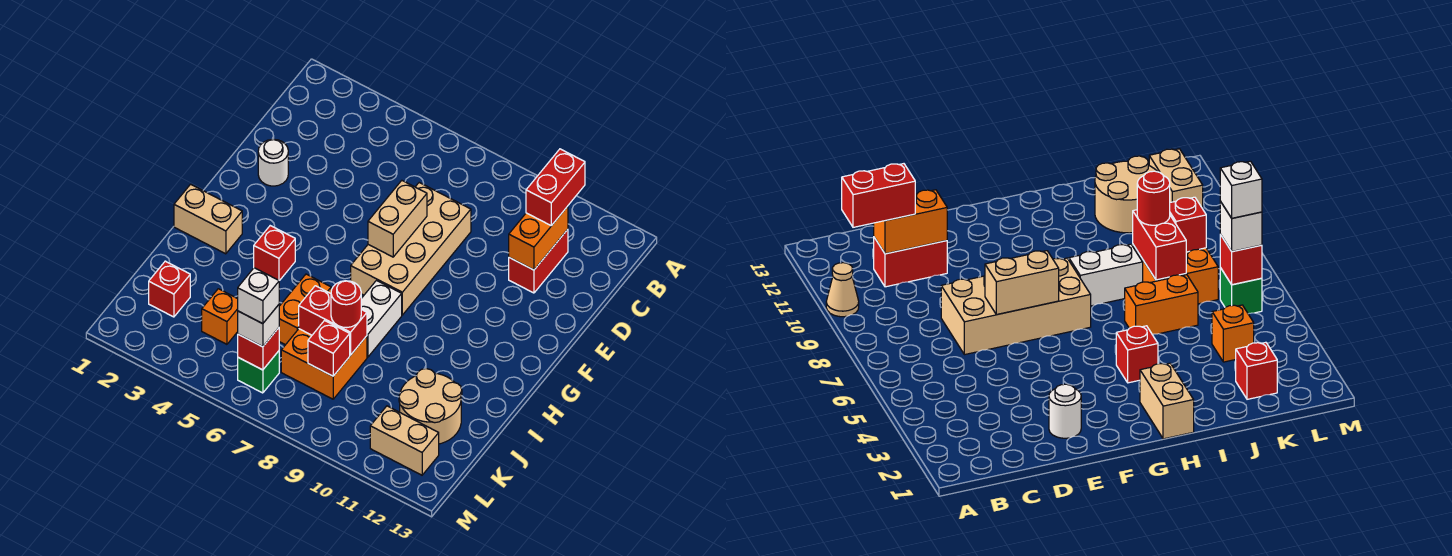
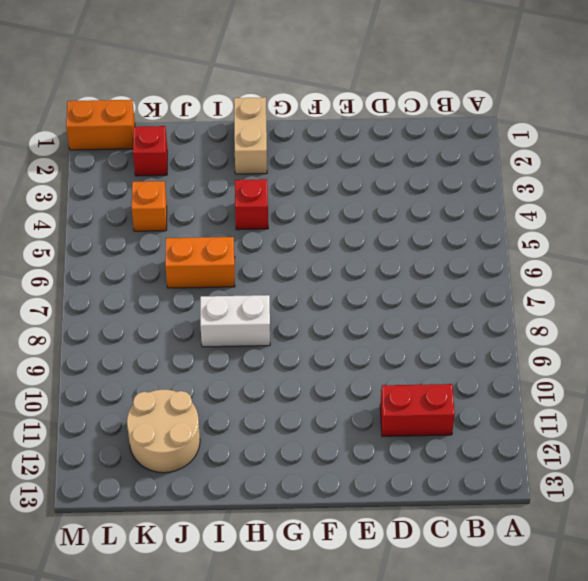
orange brick L1:M1 level 1 -> orange brick C11:D11 level 2
none -> tan cone A10 level 1
none -> tan brick D7:G8 level 1
none -> white round brick E2 level 1

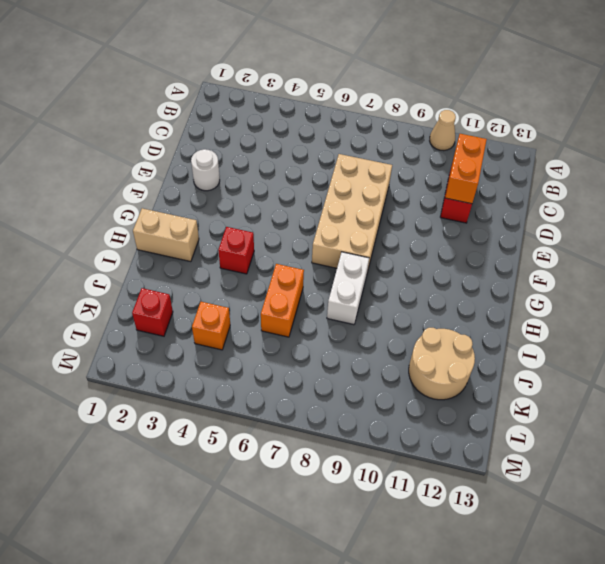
none -> orange brick J7:K8 level 1
none -> green brick L6 level 1
none -> tan brick L11:L12 level 1

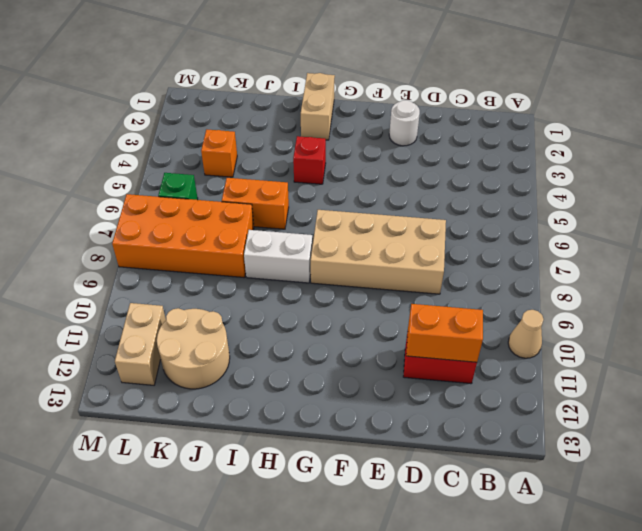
orange brick J7:M8 level 1 -> orange brick J7:K8 level 1
none -> red brick K2 level 1
none -> tan brick E7:F7 level 2
none -> red brick J7:J8 level 2

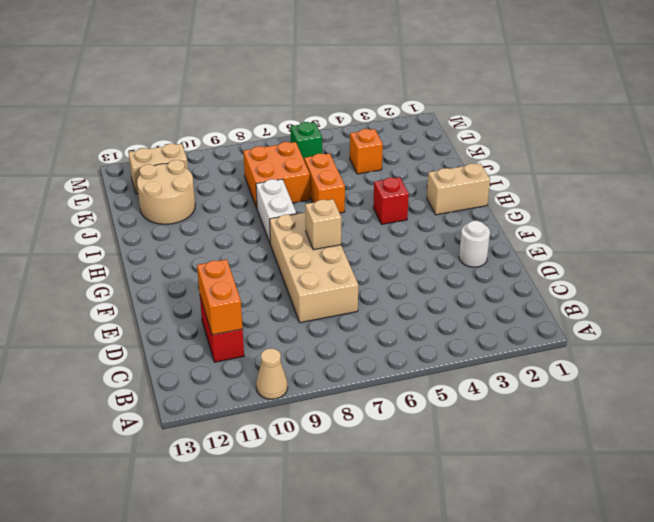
tan brick F7 level 2 -> tan brick E7:F7 level 2
none -> red brick K2 level 1
none -> red brick J7:J8 level 2
none -> red brick K8 level 2

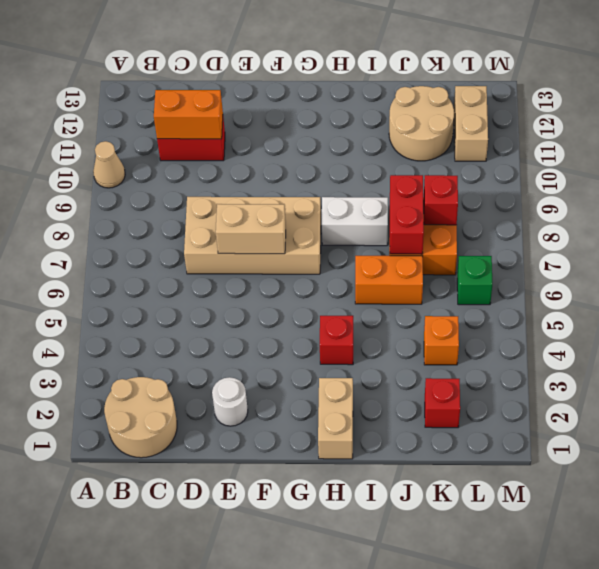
tan round brick B1:C2 level 1 -> none
none -> red brick L6 level 2
none -> red brick B11:C11 level 3
none -> red round brick J8 level 3

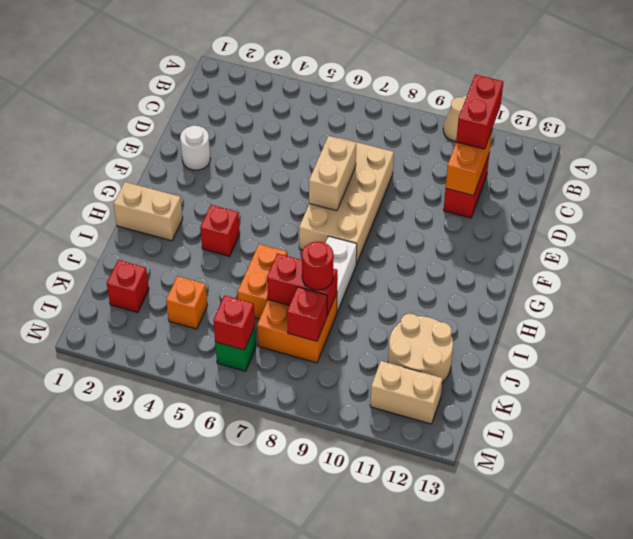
none -> white brick L6 level 3
none -> white brick L6 level 4

